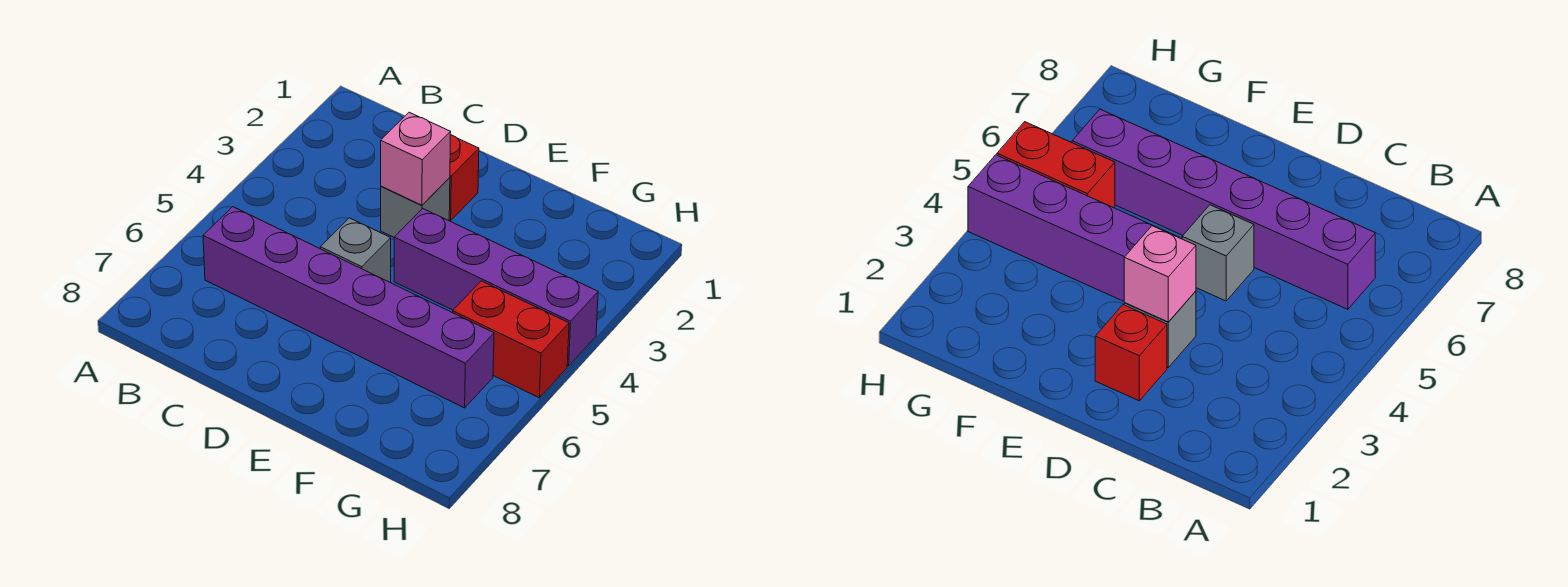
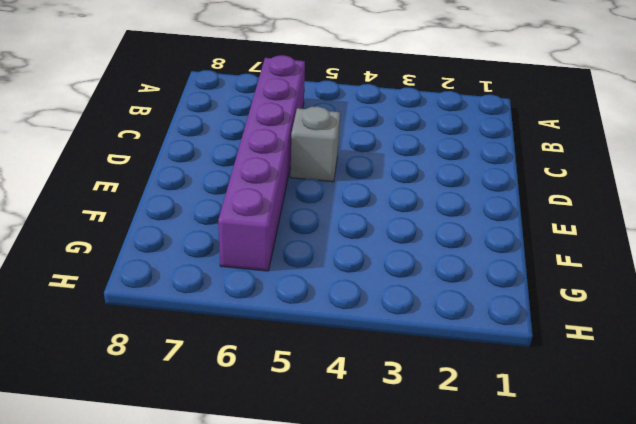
none -> red brick D2 level 1
none -> grey brick D3 level 1

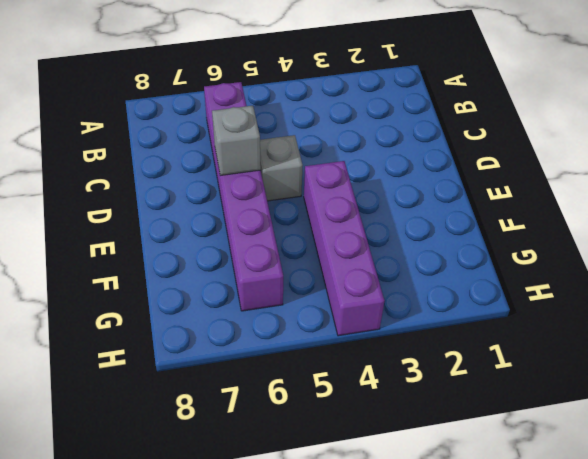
grey brick D6 level 2 -> grey brick D3 level 1
none -> red brick D2 level 1
none -> red brick G5:H5 level 1

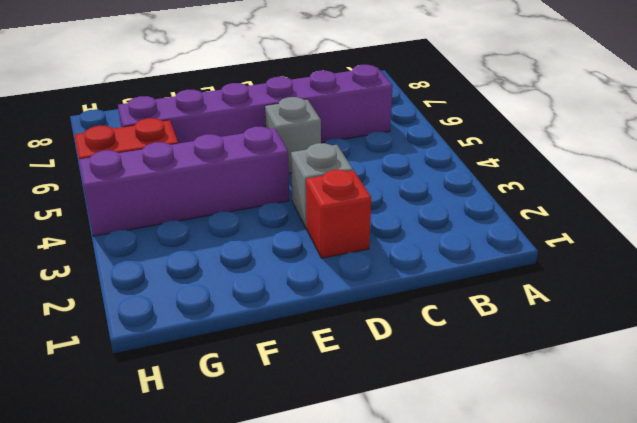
none -> pink brick D3 level 2

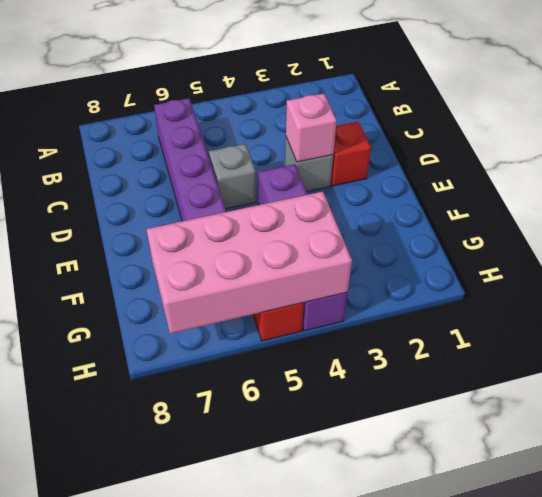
pink brick G4:H7 level 2 -> none

